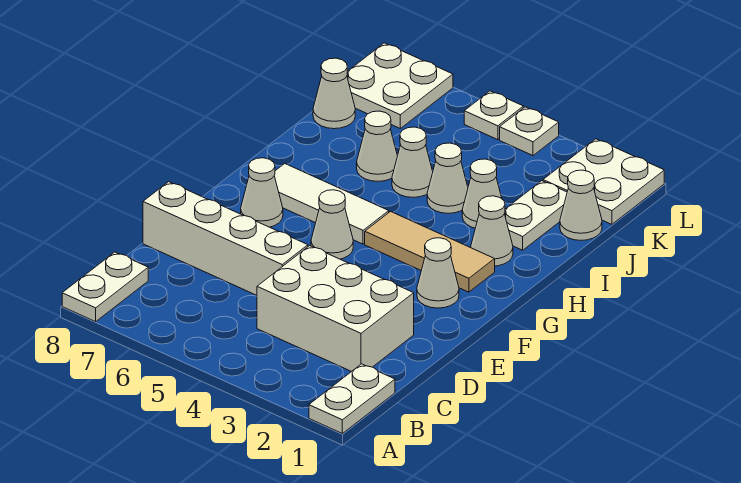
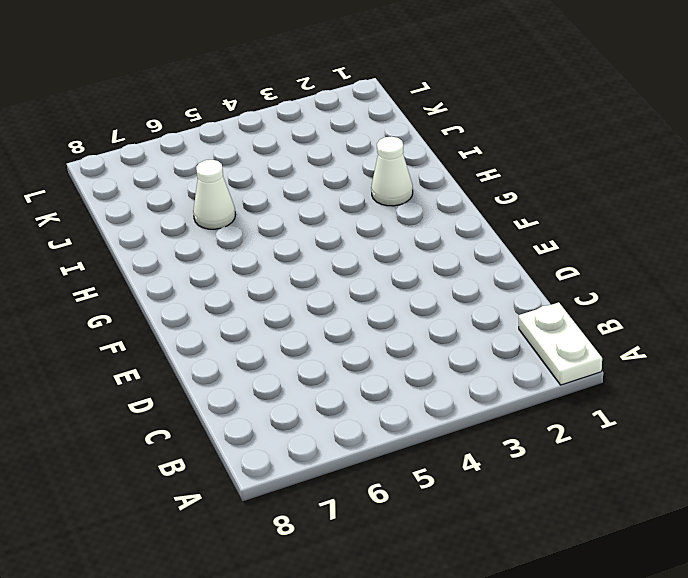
none -> white plate A8:B8 level 1
none -> white brick C2:D4 level 1
none -> white brick D5:D8 level 1

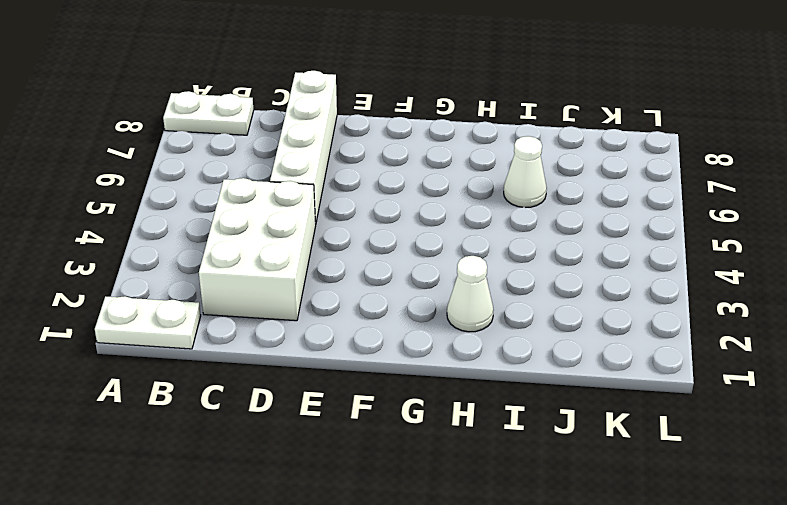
none -> white cone F2 level 1
none -> white cone F5 level 1
none -> white cone F7 level 1

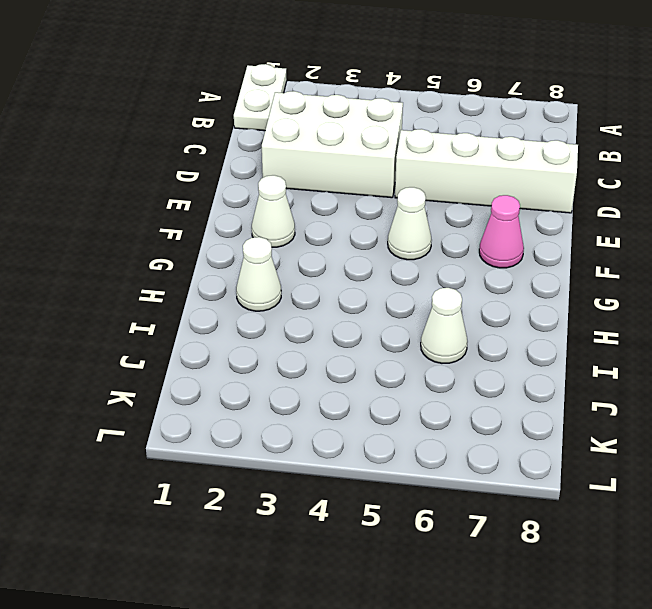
pink cone F7 level 1 -> white cone F7 level 1
none -> white plate A8:B8 level 1
none -> tan tile G2:G4 level 1
none -> white tile G5:G7 level 1

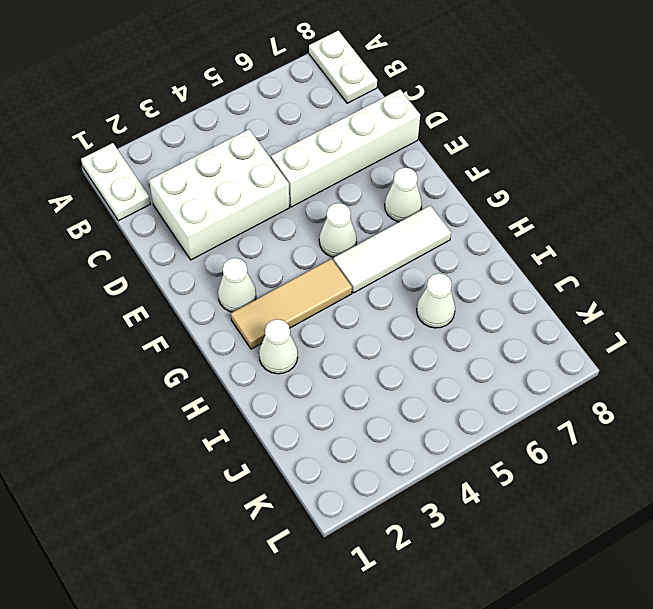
none -> white plate I2:J2 level 1
none -> white cone I3 level 1
none -> white cone I4 level 1

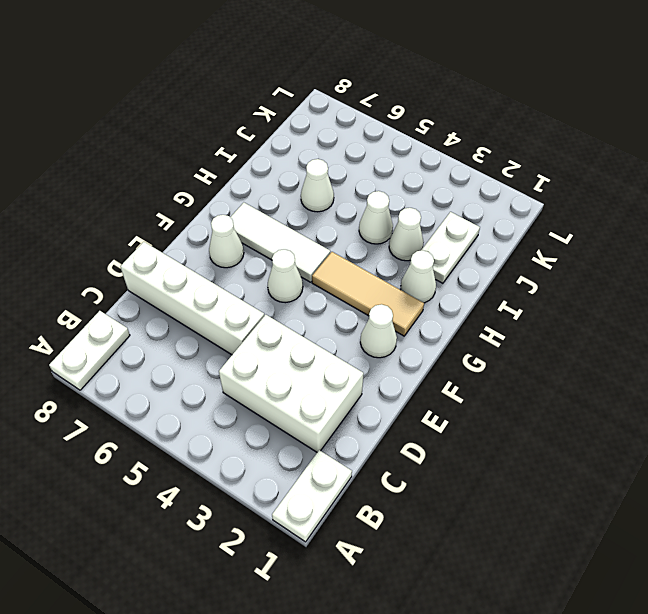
none -> white cone I5 level 1
none -> white cone J1 level 1
none -> white cone J8 level 1

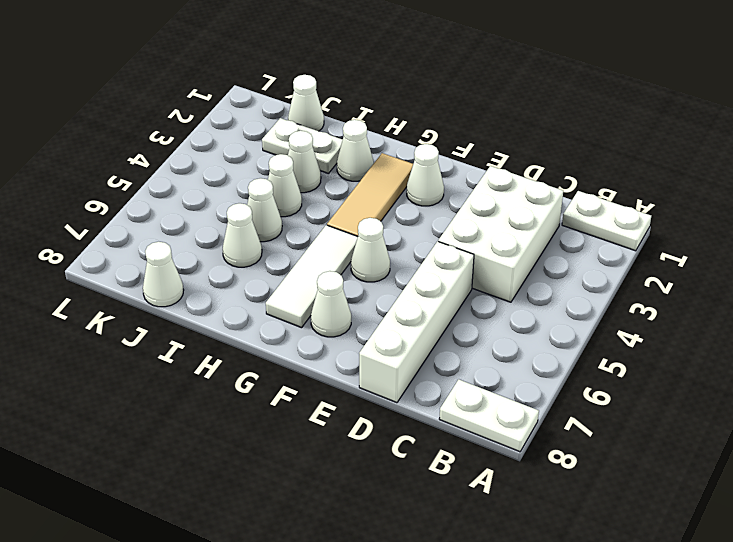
none -> white plate K1:L2 level 1
none -> white plate K7:L8 level 1
none -> white plate L4 level 1

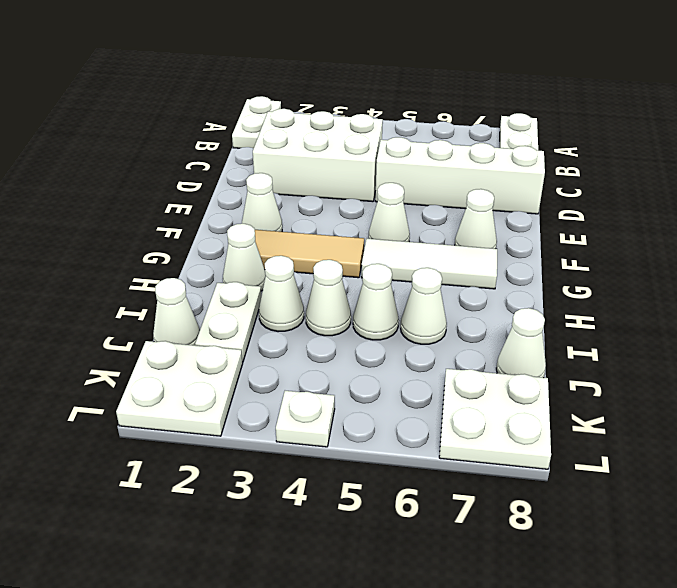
none -> white plate L5 level 1

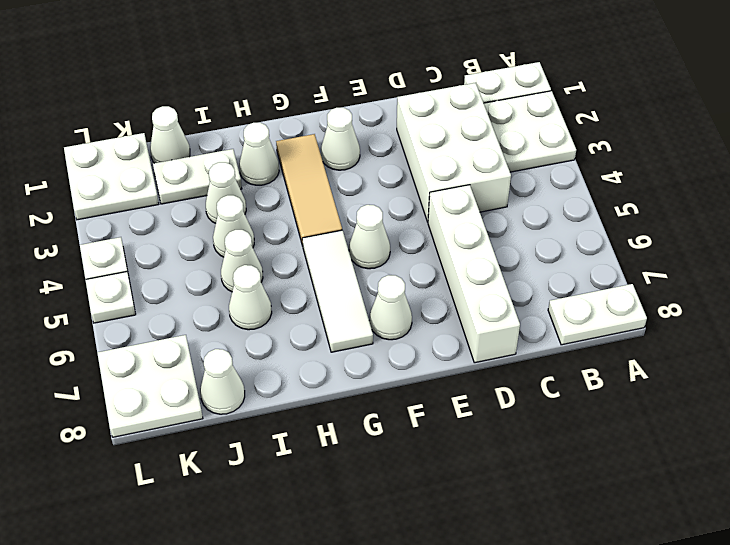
white plate A2:B3 level 1 -> none

